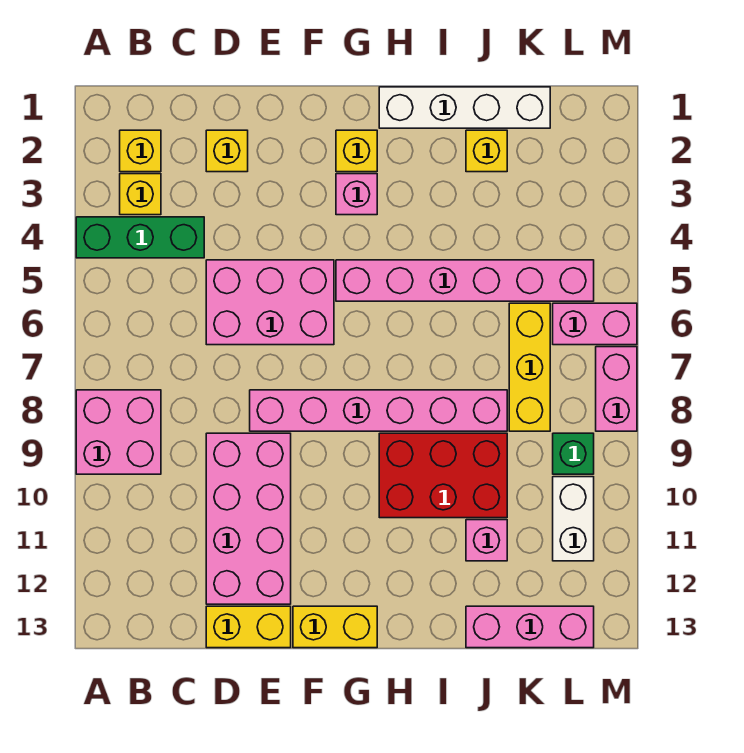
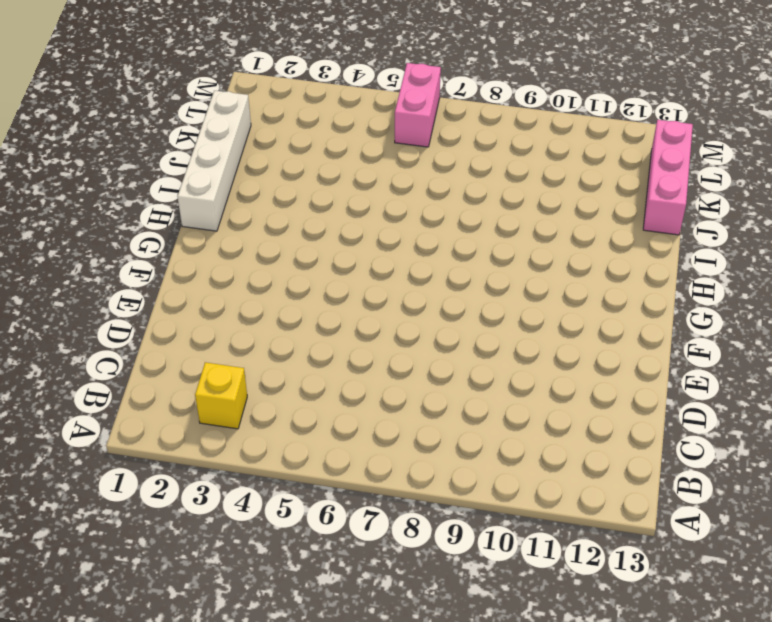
none -> green brick A4:C4 level 1
none -> pink brick A8:B9 level 1
none -> yellow brick B2 level 1

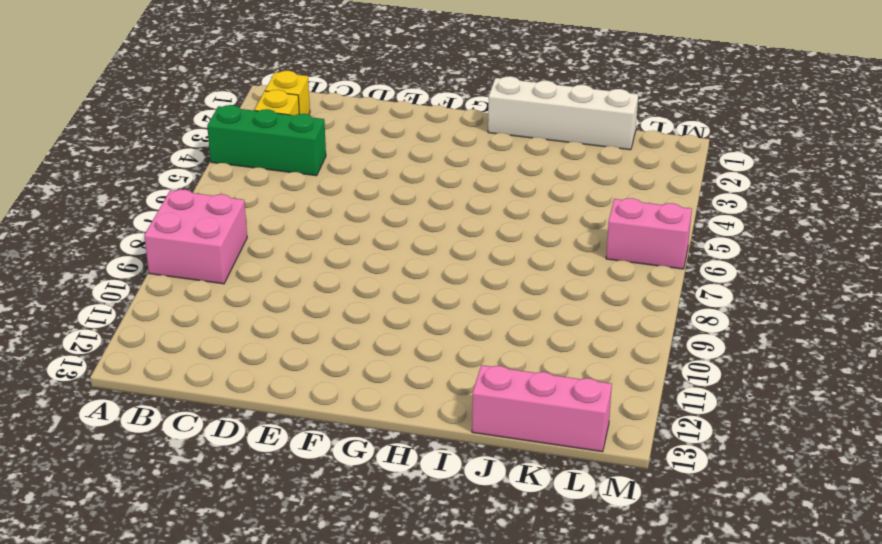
none -> yellow brick D2 level 1
none -> pink brick D5:F6 level 1
none -> pink brick D9:E12 level 1

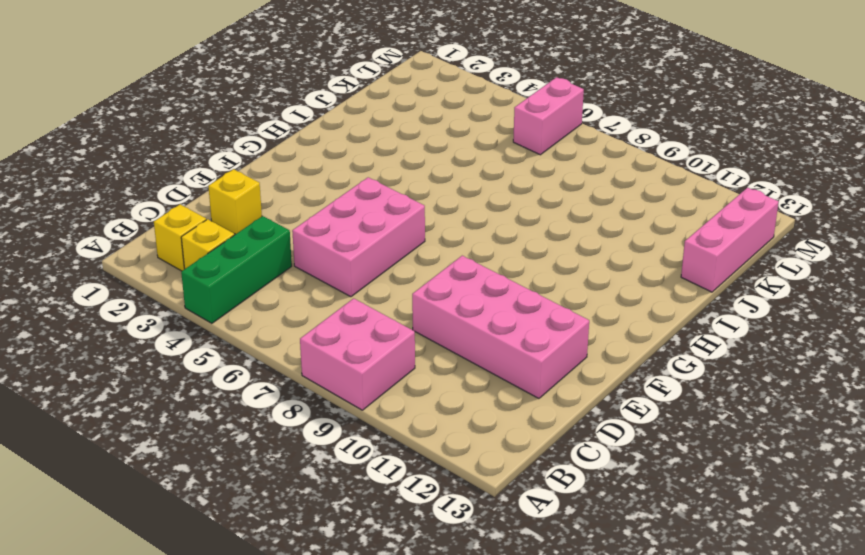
none -> yellow brick D13:E13 level 1
none -> pink brick E8:J8 level 1
none -> yellow brick F13:G13 level 1

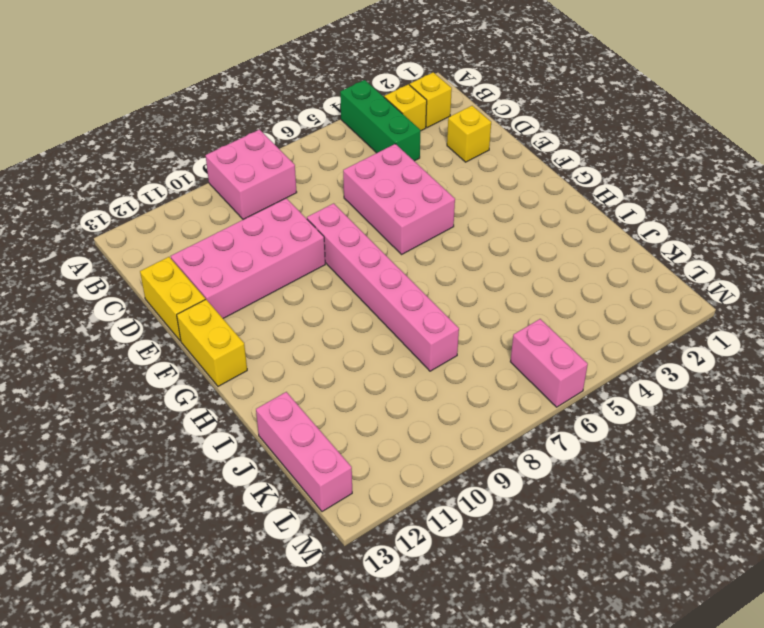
none -> yellow brick G2 level 1
none -> pink brick G3 level 1
none -> pink brick G5:L5 level 1

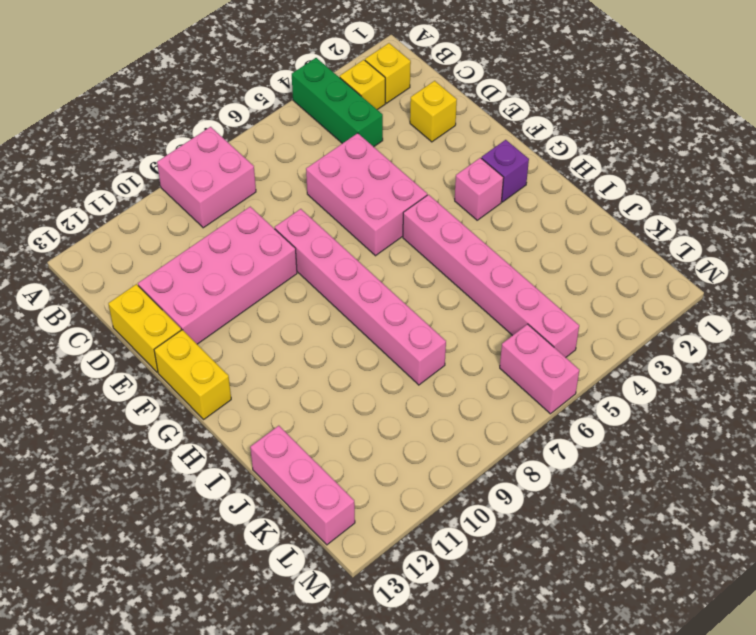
purple brick G2 level 1 -> yellow brick G2 level 1
none -> white brick H1:K1 level 1
none -> red brick H9:J10 level 1
none -> yellow brick J2 level 1

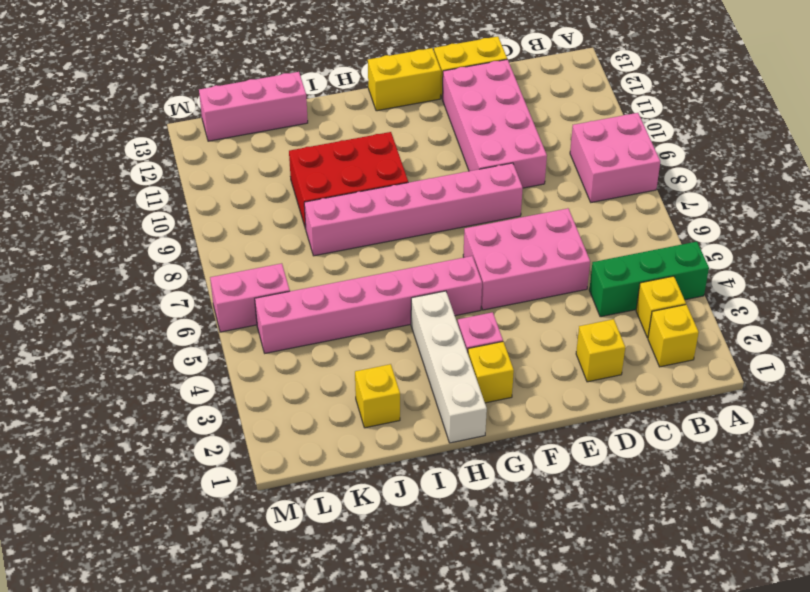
white brick H1:H4 level 1 -> white brick H1:K1 level 1
none -> pink brick J11 level 1
none -> yellow brick K6:K8 level 1
none -> green brick L9 level 1

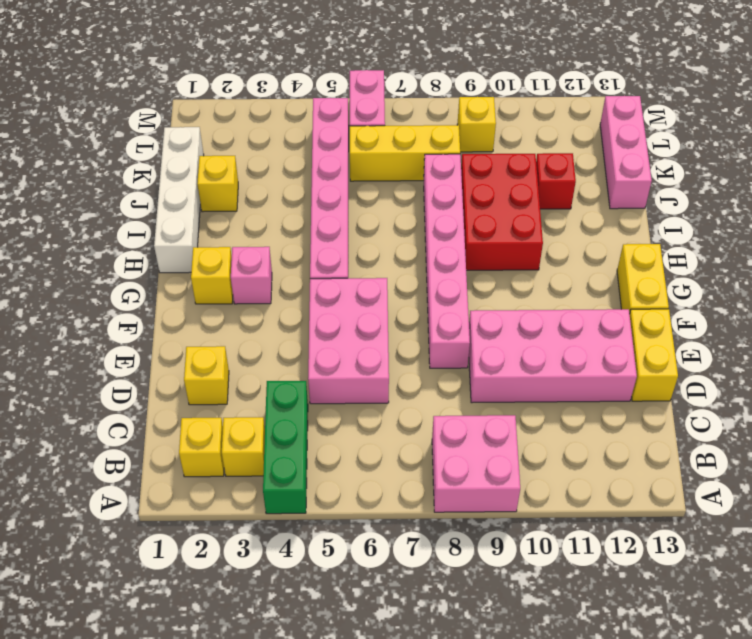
red brick J11 level 1 -> pink brick J11 level 1
yellow brick L9 level 1 -> green brick L9 level 1
none -> white brick L10:L11 level 1
none -> pink brick M7:M8 level 1

